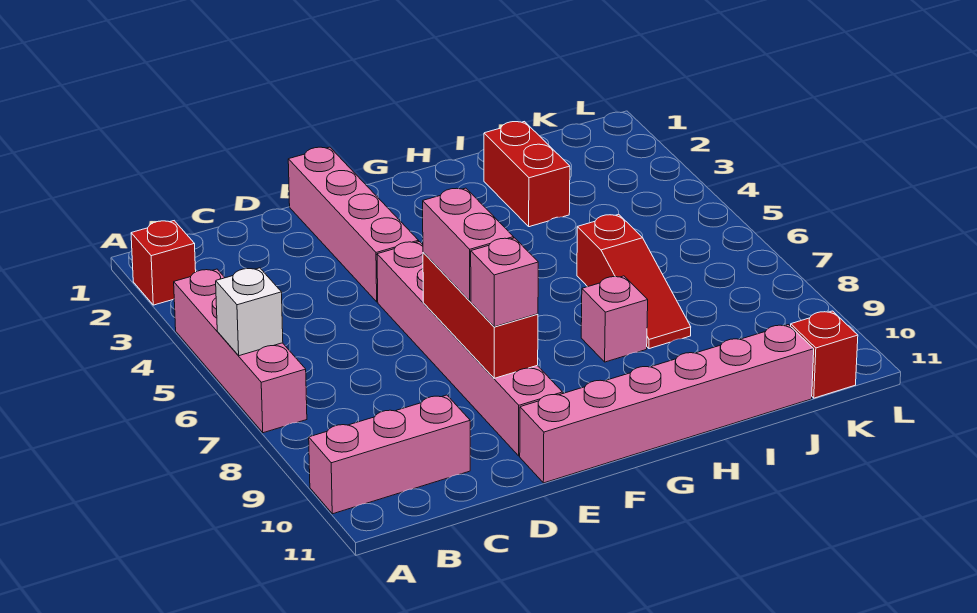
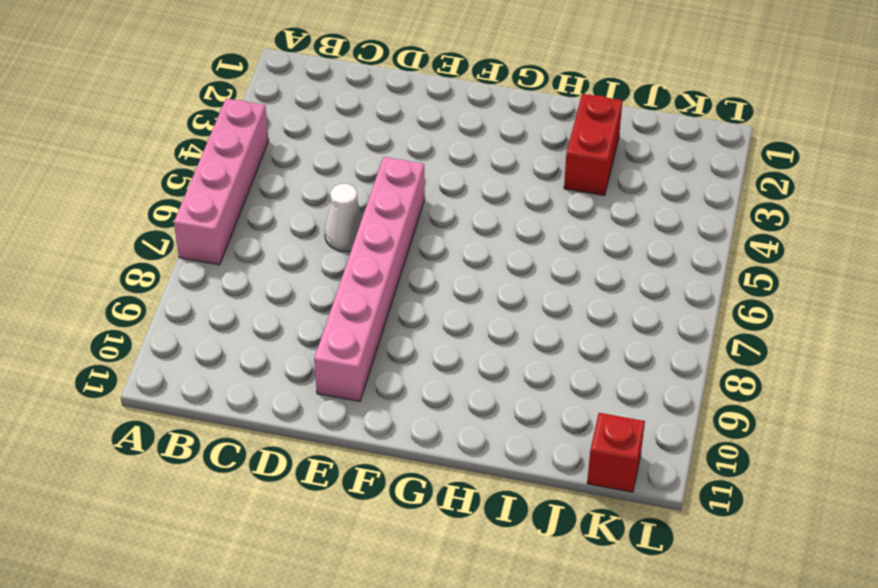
white cone D6 level 1 -> none
none -> red brick A2 level 1
none -> pink brick A10:C10 level 1
none -> pink brick E1:E4 level 1

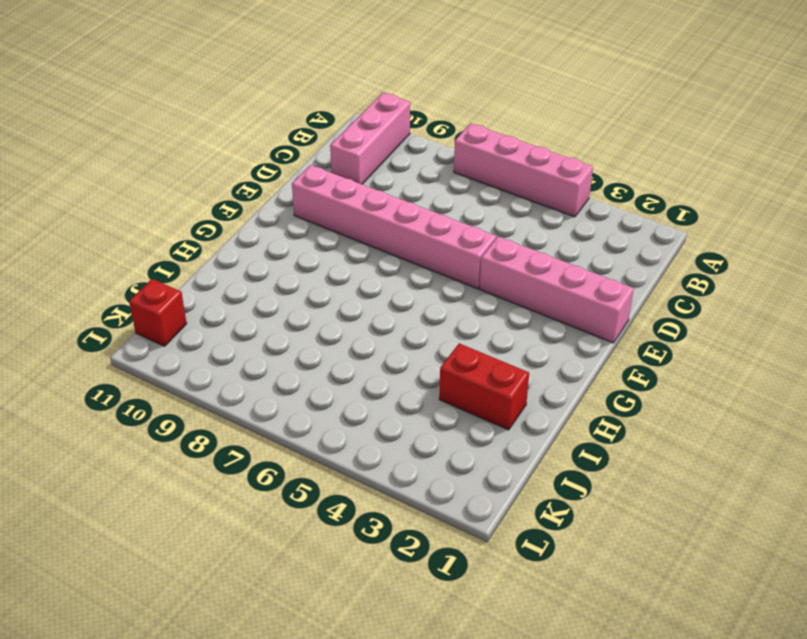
none -> red brick A2 level 1
none -> pink brick E11:J11 level 1
none -> pink brick H8 level 1

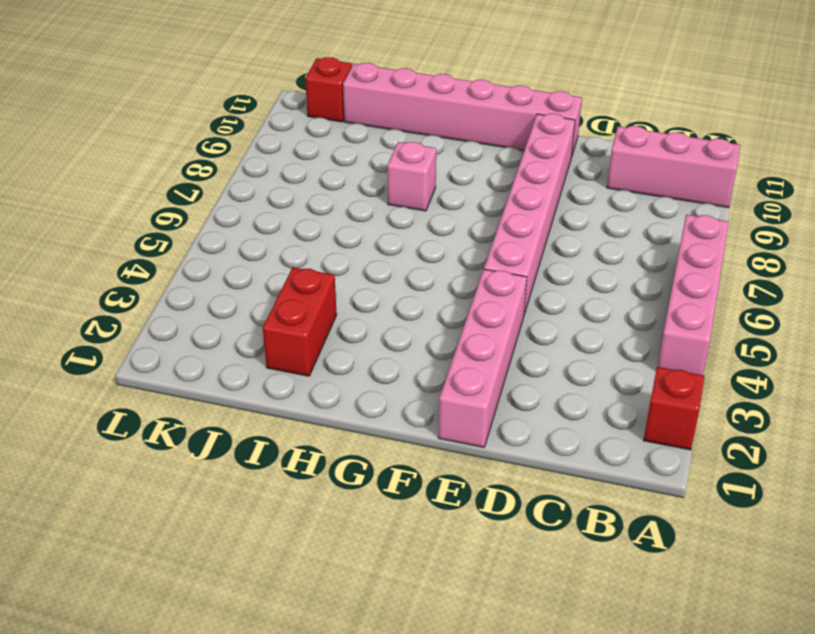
none -> red slope I6:I8 level 1 top 6
none -> white brick A6 level 2
none -> red brick E7:E9 level 2

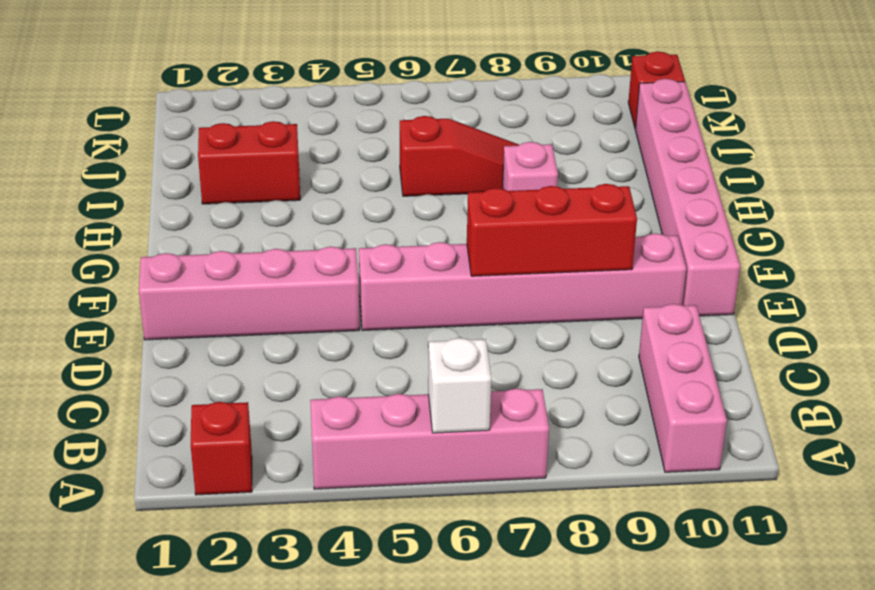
none -> pink brick E7:E8 level 3
none -> pink brick E9 level 3

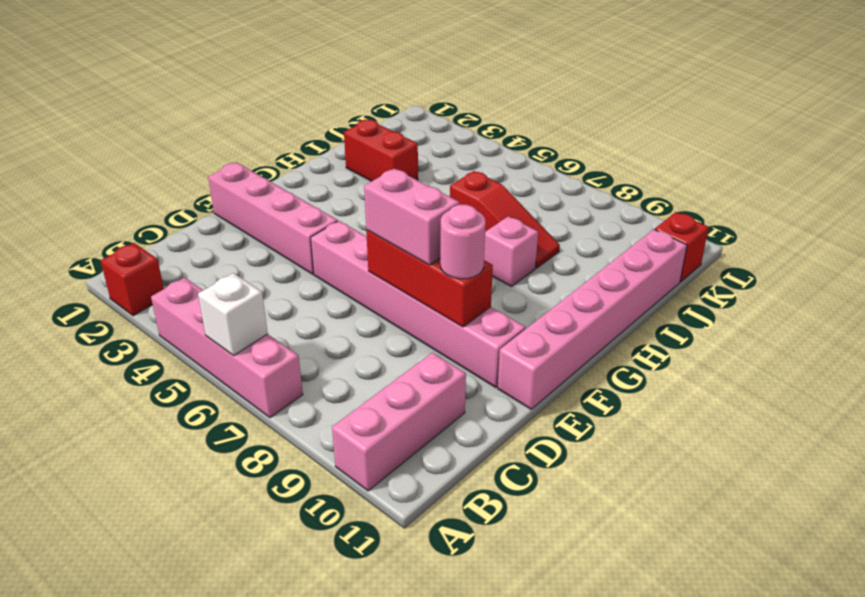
pink round brick E9 level 3 -> pink brick E9 level 3

